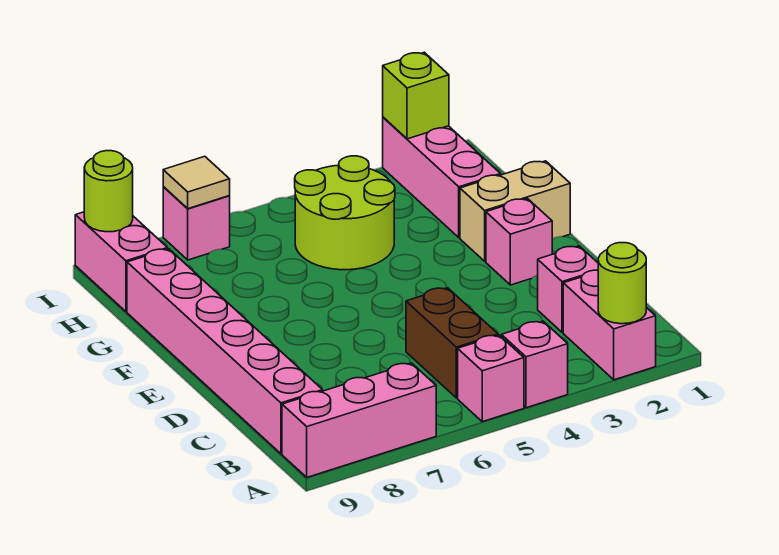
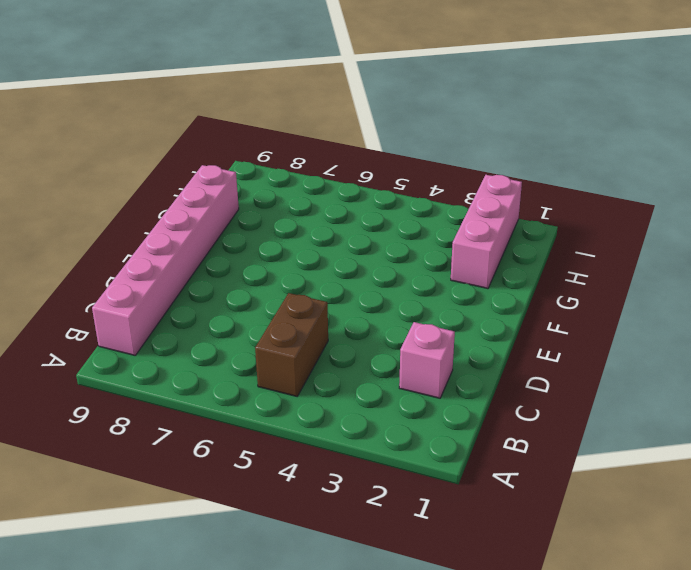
none -> pink brick A2:B2 level 1
none -> pink brick A4 level 1
none -> pink brick A5 level 1

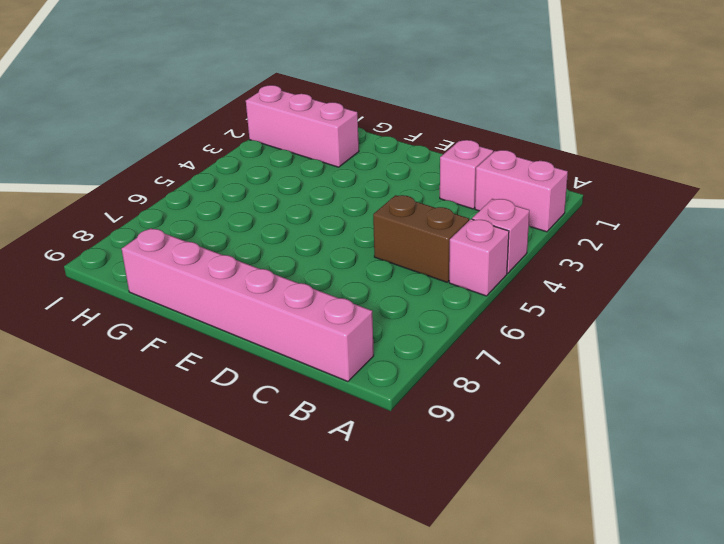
none -> pink brick A7:A9 level 1
none -> pink brick E2 level 1
none -> tan brick F1:F2 level 1

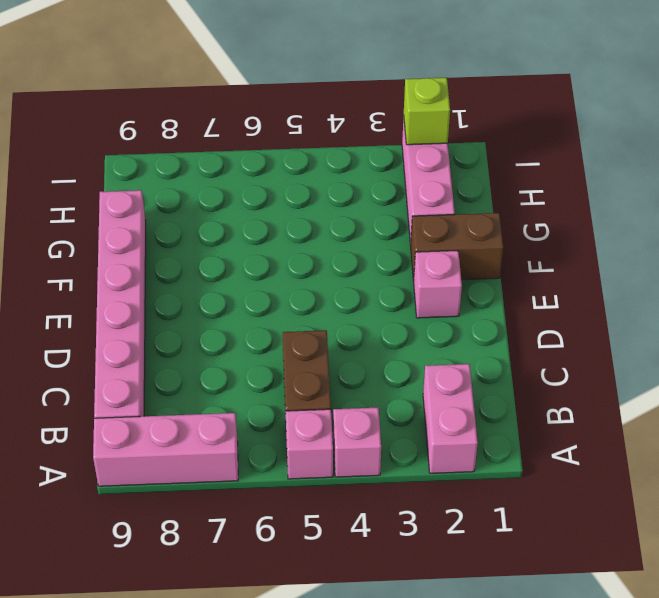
brown brick F1:F2 level 1 -> tan brick F1:F2 level 1
none -> pink brick C2 level 1
none -> lime round brick G4:H5 level 1
none -> pink brick H9:I9 level 1

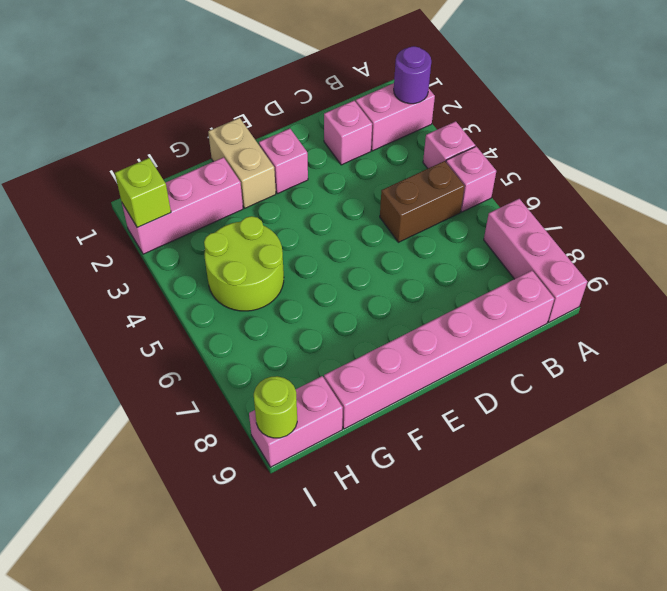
purple round brick A2 level 2 -> lime round brick A2 level 2
none -> pink brick I7 level 1
none -> tan tile I7 level 2

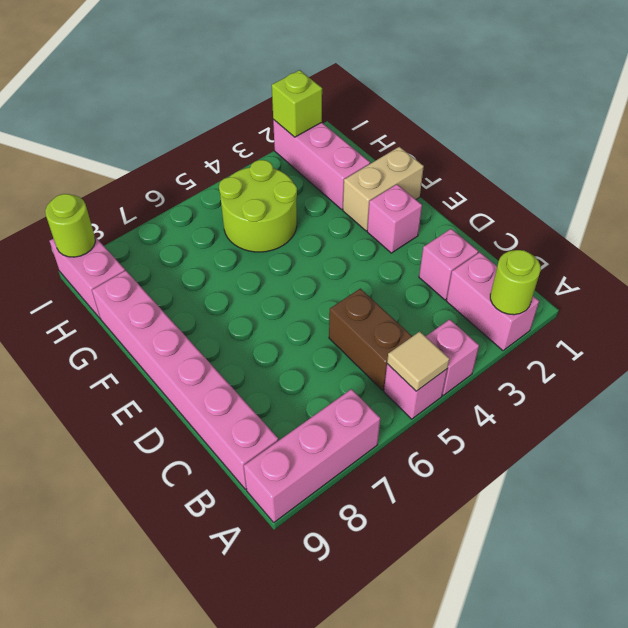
tan tile A5 level 2 -> tan tile I7 level 2
none -> pink brick I7 level 1

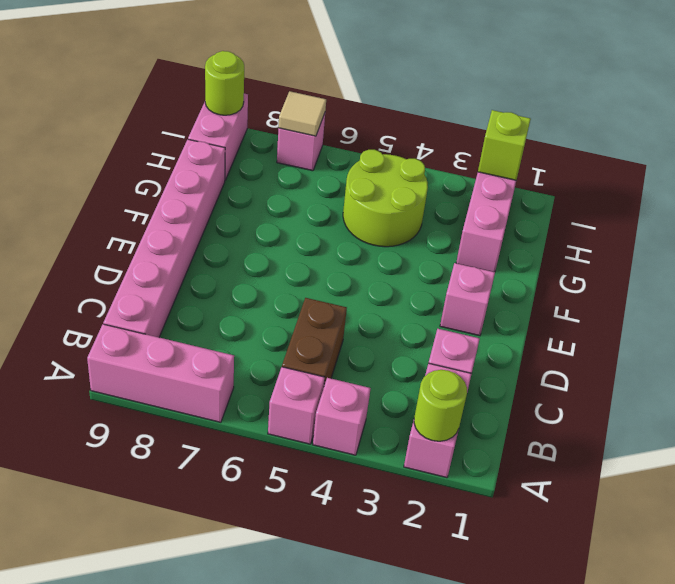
none -> tan brick F1:F2 level 1

